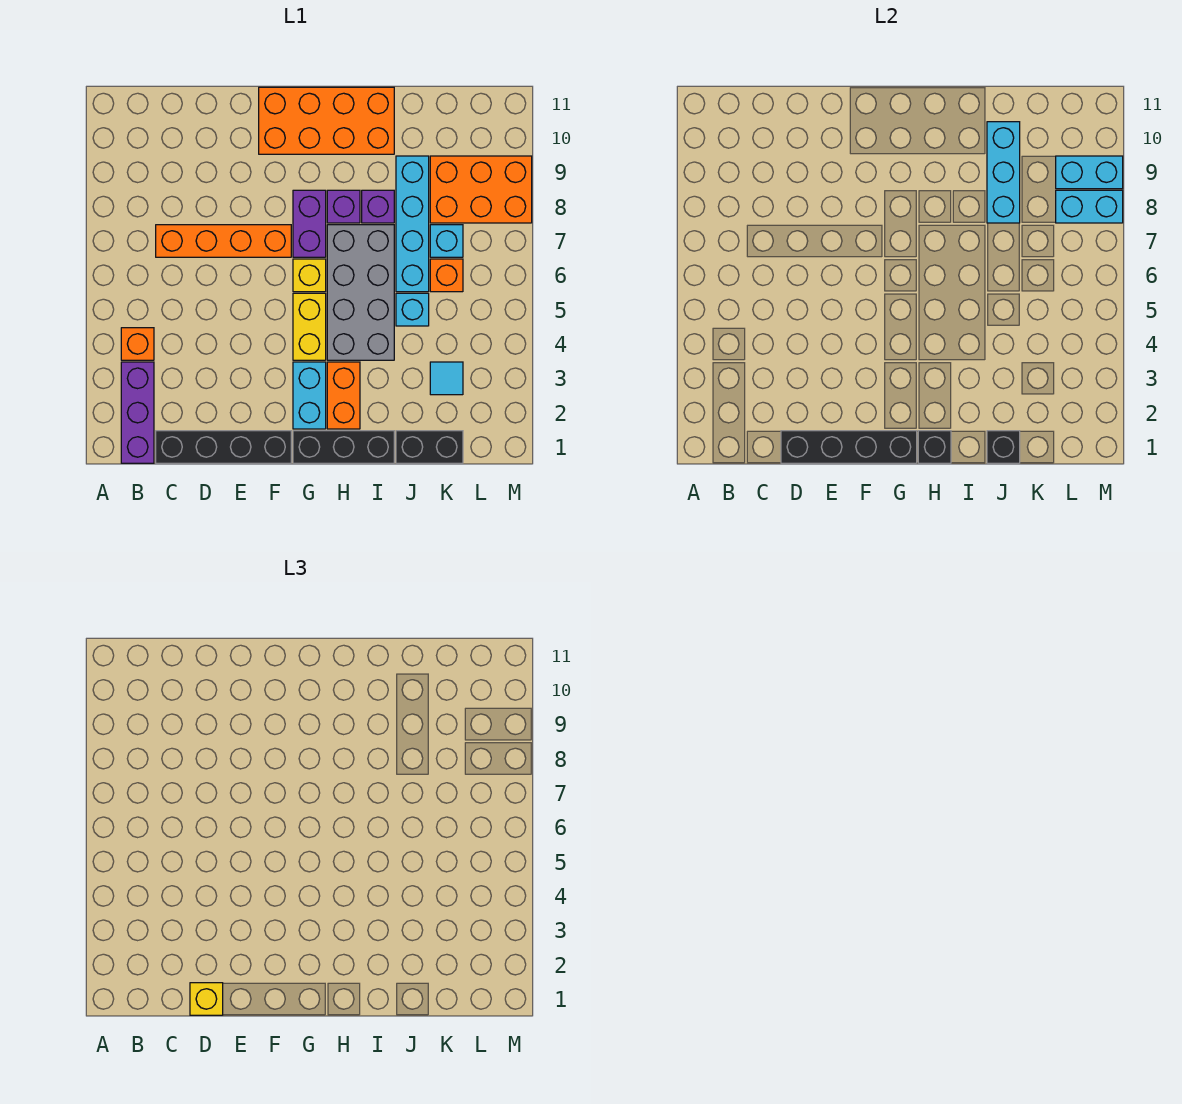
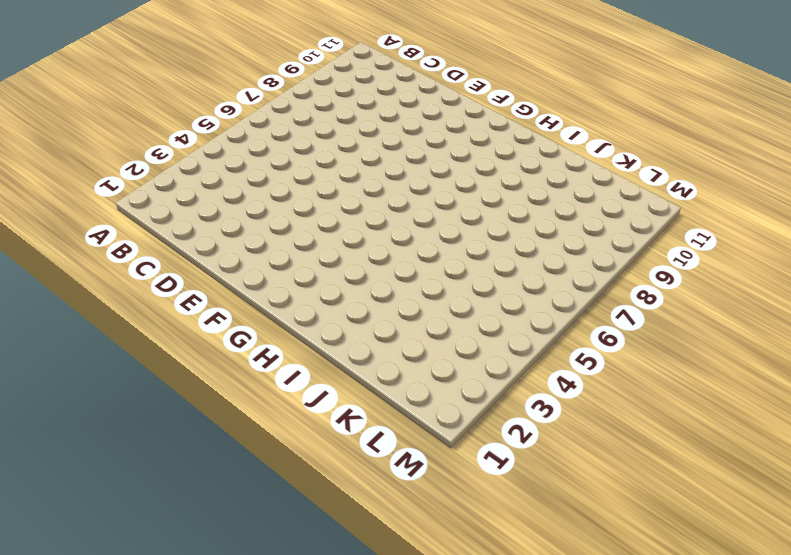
none -> purple brick B1:B3 level 1
none -> orange brick B4 level 1
none -> black brick C1:F1 level 1

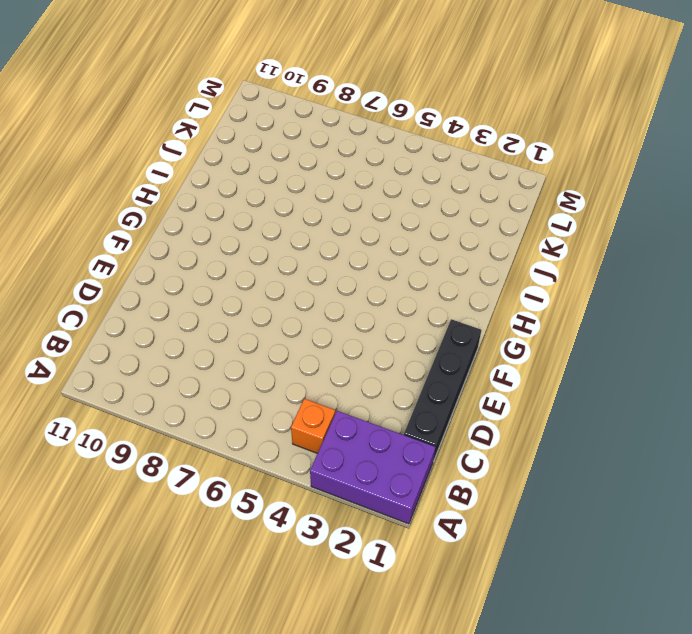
purple brick A1:B3 level 1 -> purple brick B1:B3 level 1
none -> orange brick C7:F7 level 1
none -> orange brick F10:I11 level 1
none -> black brick G1:I1 level 1

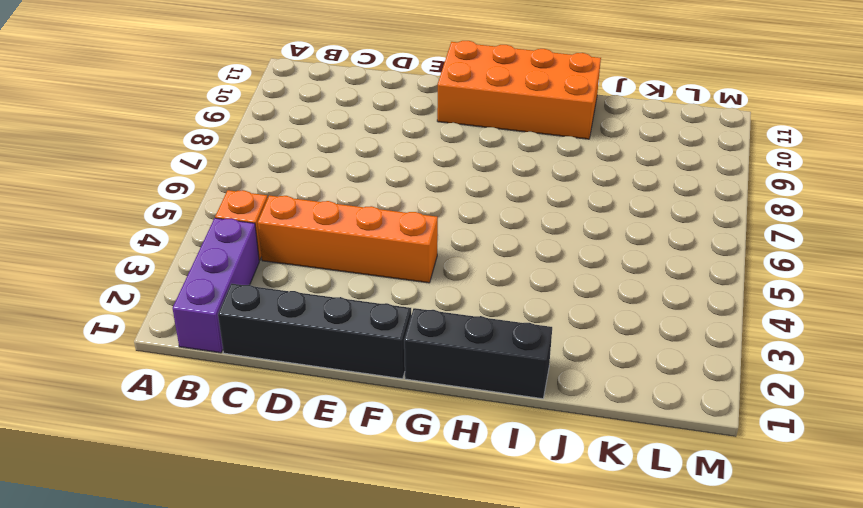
orange brick C4:F4 level 1 -> orange brick C7:F7 level 1
none -> cyan brick G2:G3 level 1
none -> yellow brick G4:G5 level 1
none -> yellow brick G6 level 1

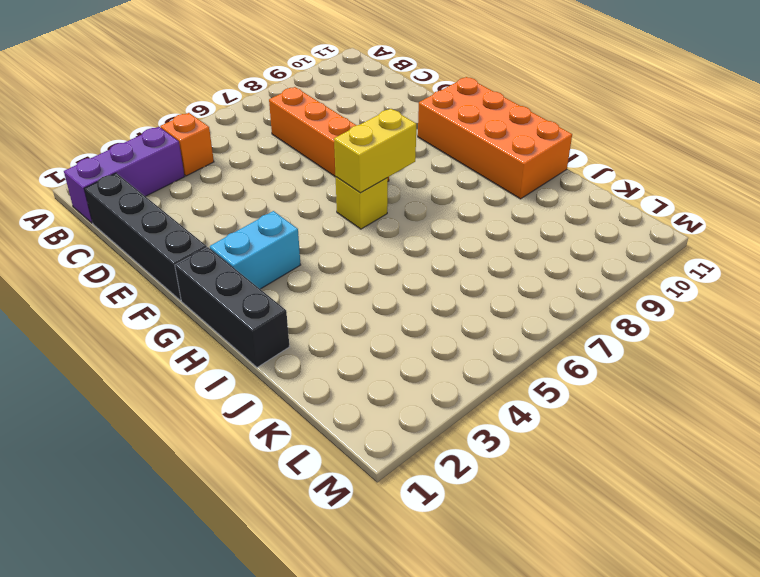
yellow brick G6:G7 level 2 -> yellow brick G4:G5 level 1
none -> purple brick G7:G8 level 1
none -> orange brick H2:H3 level 1
none -> grey brick H4:I7 level 1

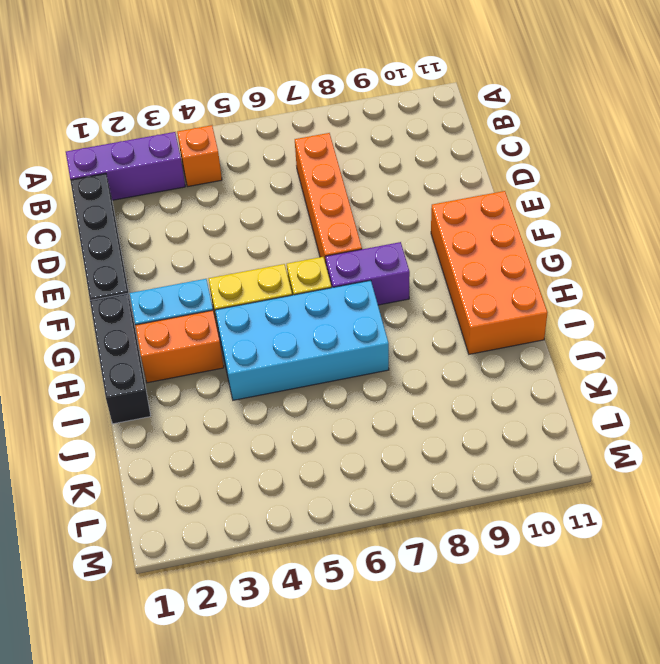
cyan brick H4:I7 level 1 -> grey brick H4:I7 level 1
none -> purple brick H8 level 1
none -> purple brick I8 level 1
none -> black brick J1:K1 level 1

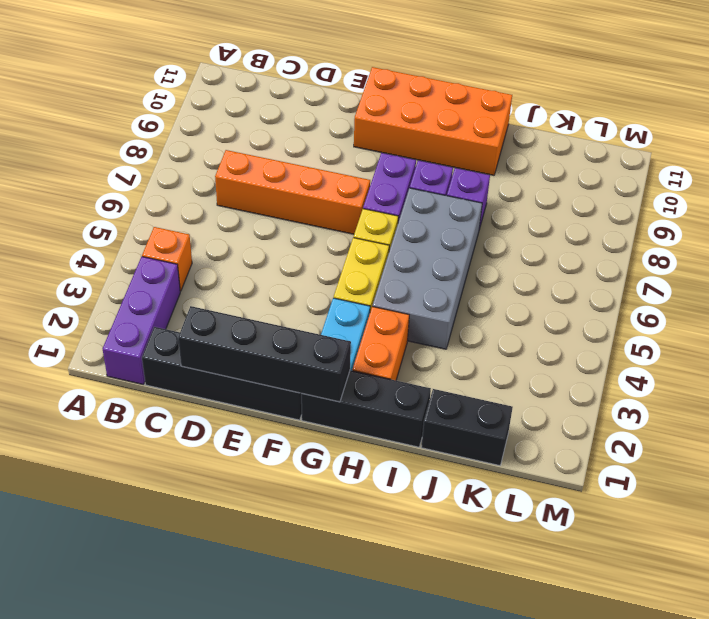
none -> cyan brick J5 level 1
none -> cyan brick J6:J9 level 1
none -> cyan tile K3 level 1

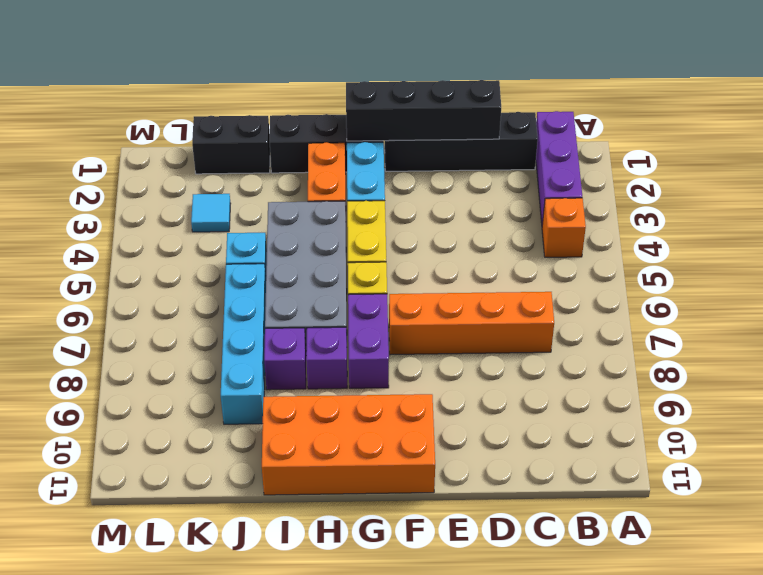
none -> orange brick K6 level 1
none -> cyan brick K7 level 1
none -> orange brick K8:M9 level 1

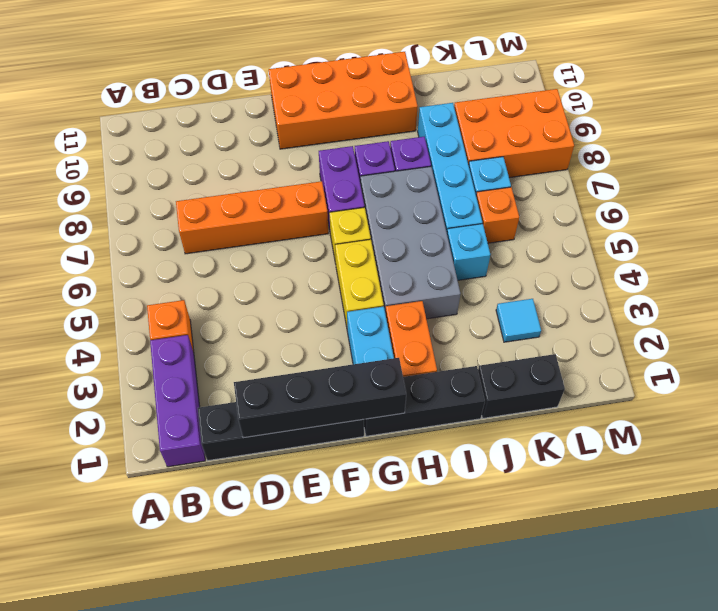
none -> black brick H1 level 2
none -> black brick J1 level 2
none -> cyan brick J8:J10 level 2

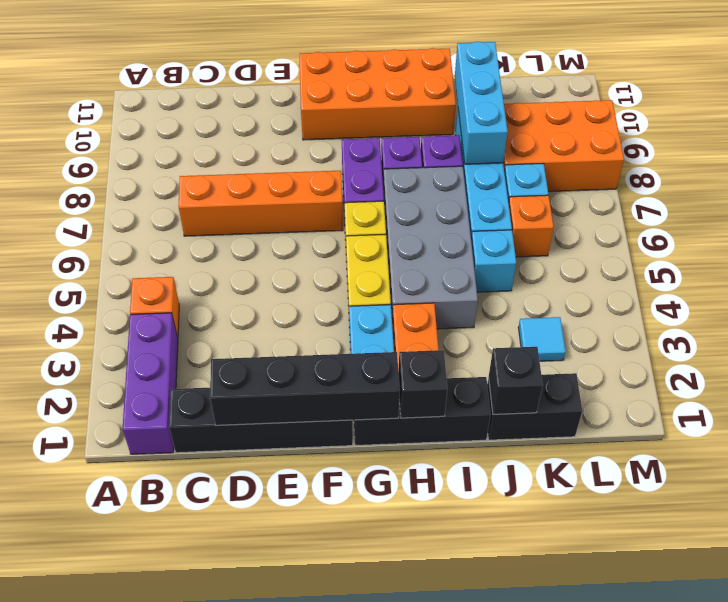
none -> cyan brick L8:M8 level 2
none -> cyan brick L9:M9 level 2
none -> yellow brick D1 level 3

